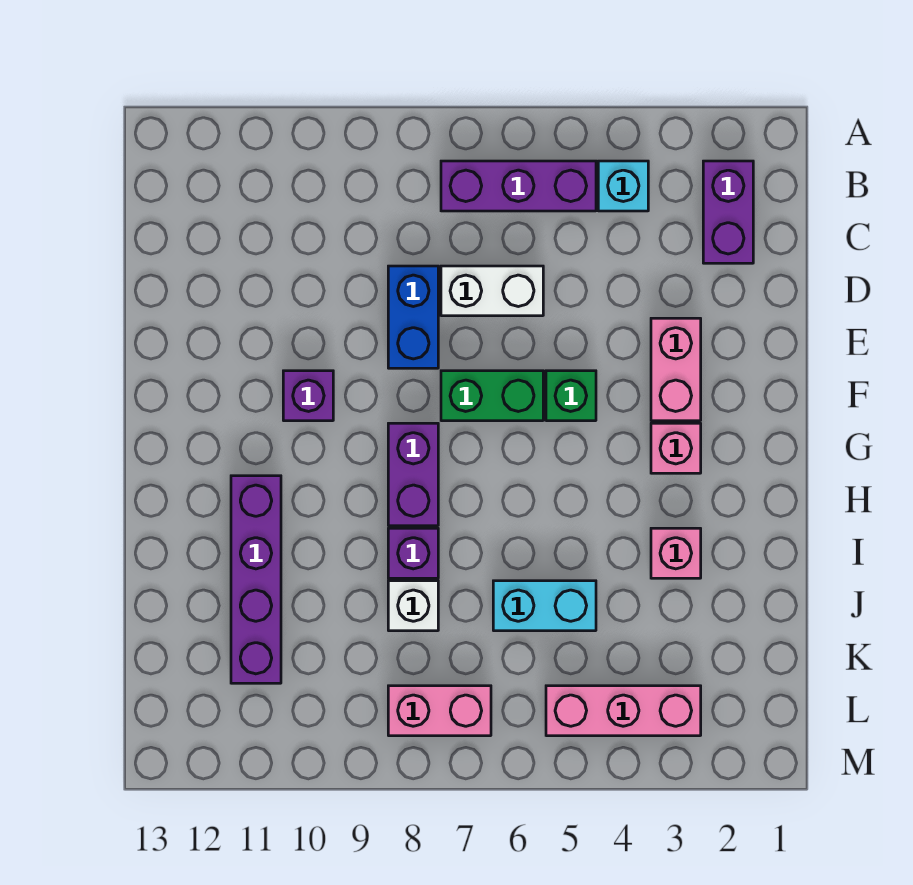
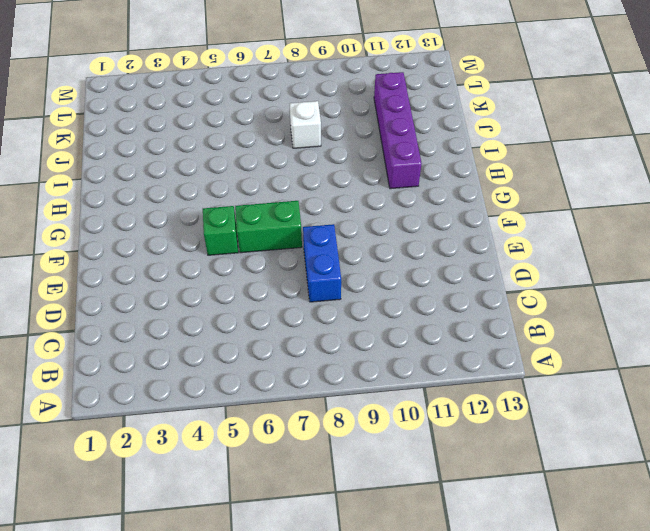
none -> purple brick B2:C2 level 1
none -> cyan brick B4 level 1
none -> purple brick B5:B7 level 1

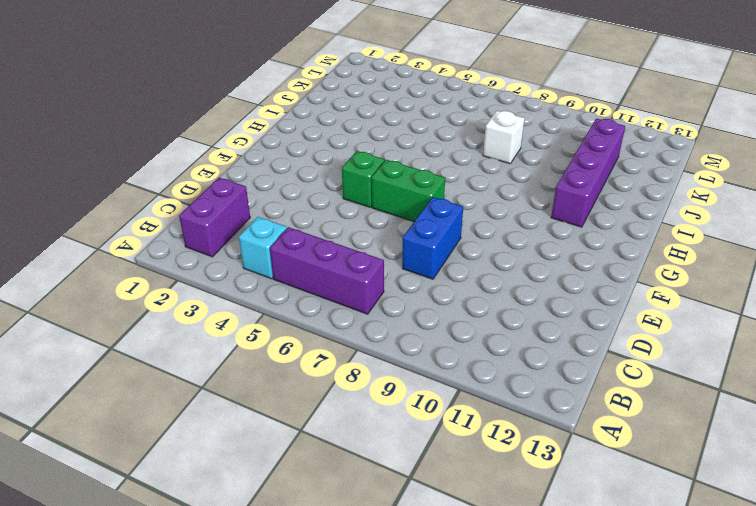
none -> white brick D6:D7 level 1
none -> pink brick E3:F3 level 1
none -> purple brick F10 level 1

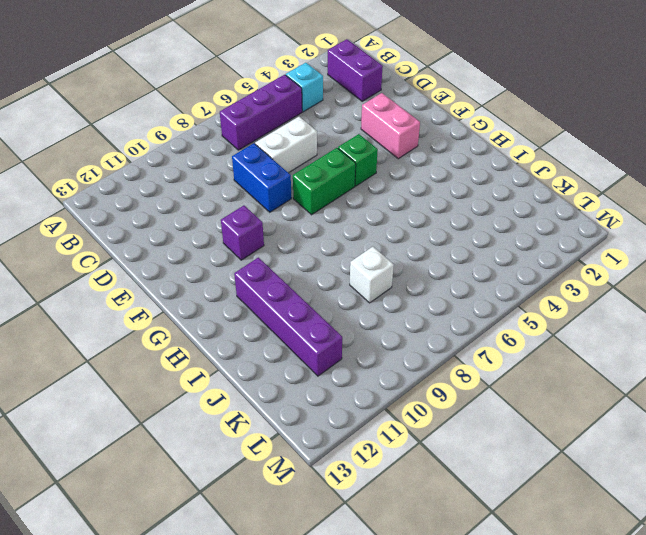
none -> pink brick G3 level 1
none -> purple brick G8:H8 level 1
none -> pink brick I3 level 1

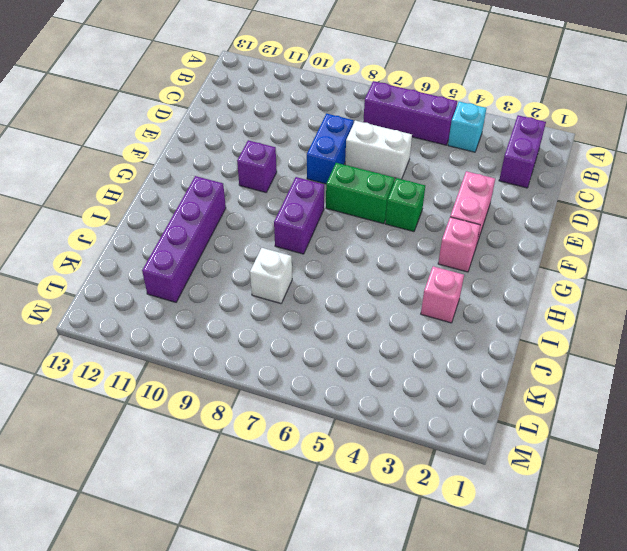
none -> purple brick I8 level 1
none -> cyan brick J5:J6 level 1
none -> pink brick L3:L5 level 1

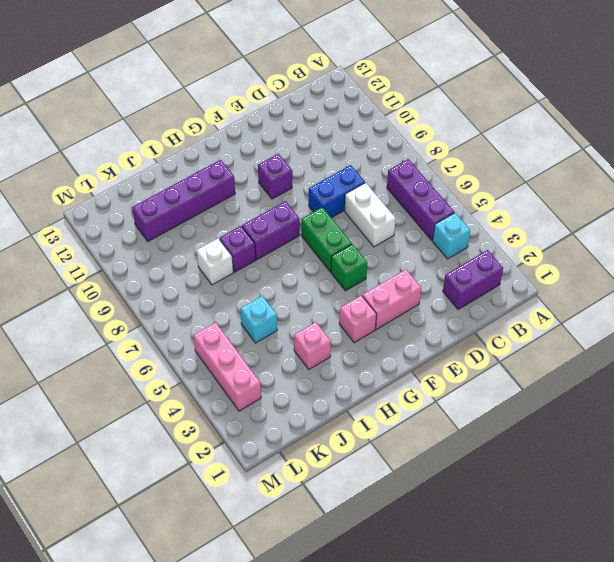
cyan brick J5 level 1 -> cyan brick J5:J6 level 1
none -> pink brick L7:L8 level 1

